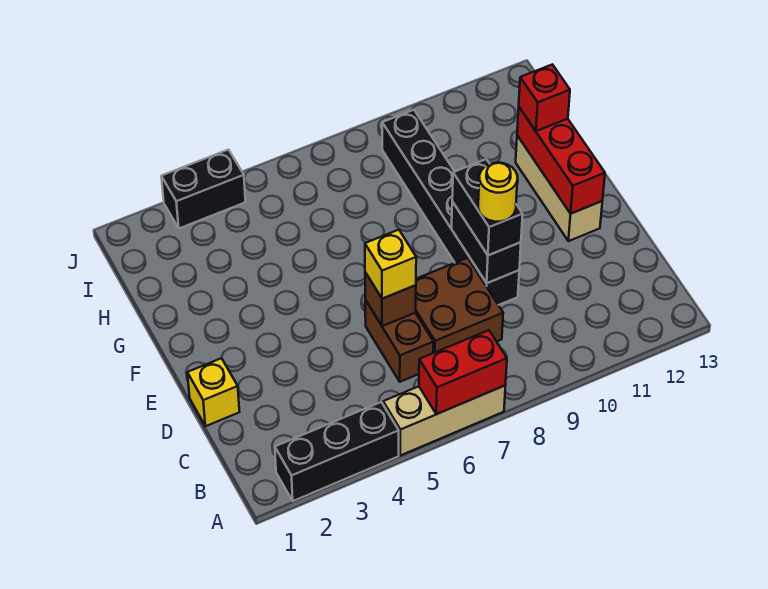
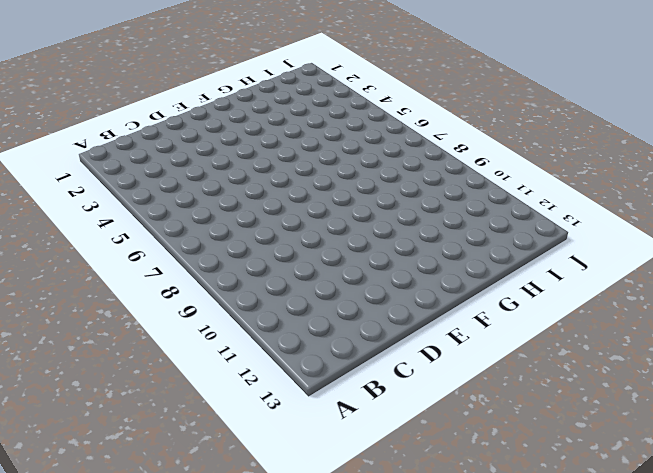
none -> black brick A2:A4 level 1
none -> tan brick A5:A7 level 1
none -> brown brick C6:D6 level 1

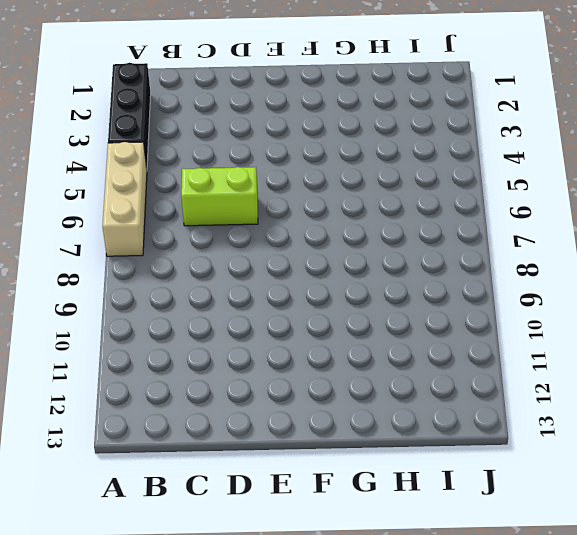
lime brick C6:D6 level 1 -> brown brick C6:D6 level 1
none -> brown brick C7:D8 level 1
none -> yellow brick D1 level 1
none -> black brick D9:I9 level 1

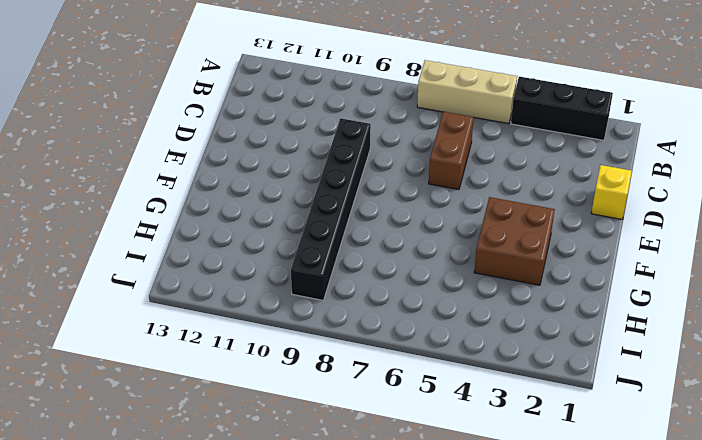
brown brick F3:G4 level 1 -> brown brick C7:D8 level 1
none -> tan brick E12:G12 level 1
none -> black brick J3:J4 level 1
none -> red brick A6:A7 level 2

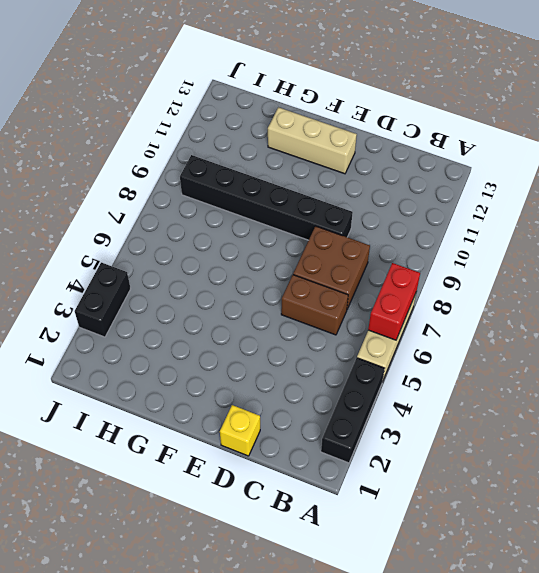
none -> brown brick D6 level 2
none -> black brick D9:E9 level 2
none -> red brick E12:G12 level 2

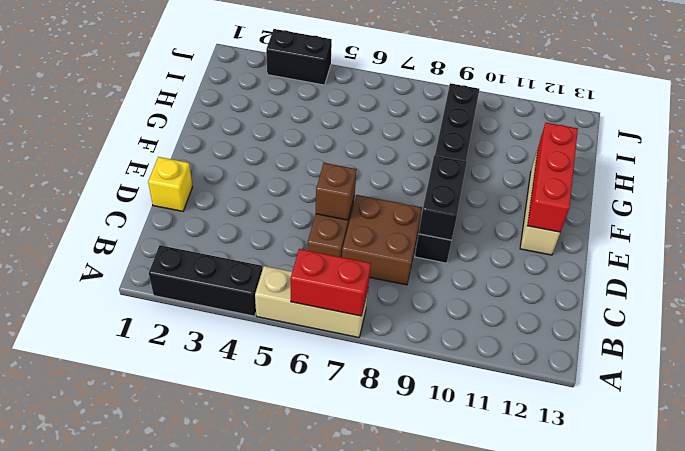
none -> yellow brick D6 level 3
none -> black brick D9:E9 level 3
none -> red brick G12 level 3

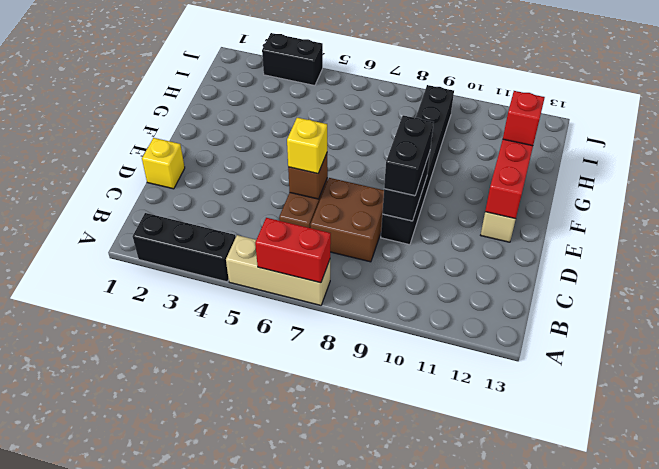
none -> yellow round brick D9 level 4

